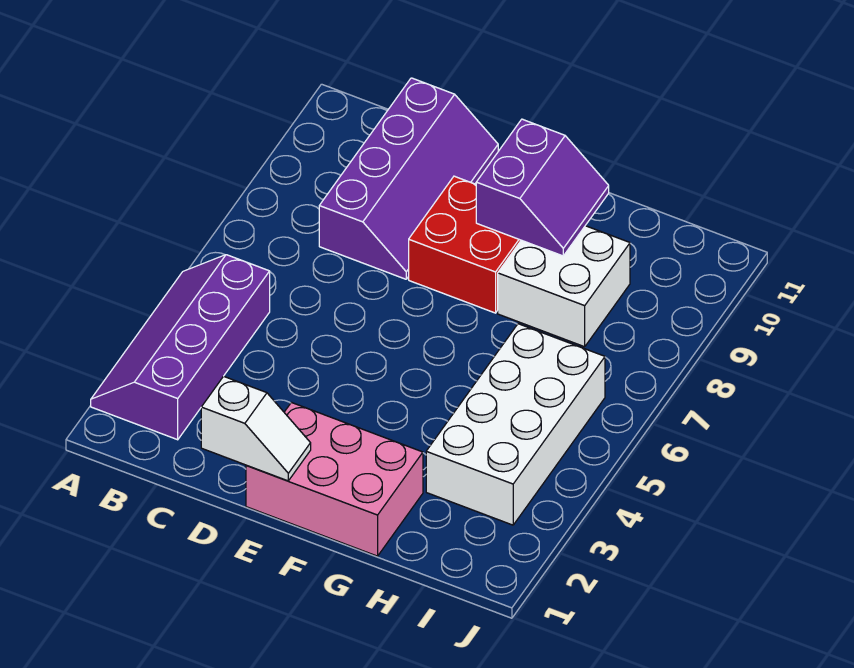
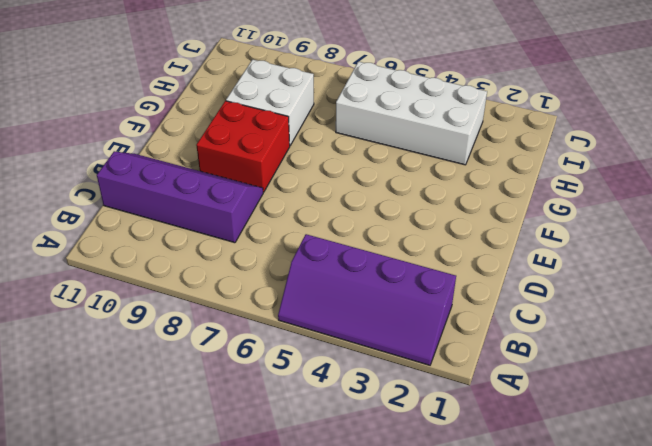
none -> pink brick E1:G2 level 1
none -> white slope D1:E1 level 2 top D

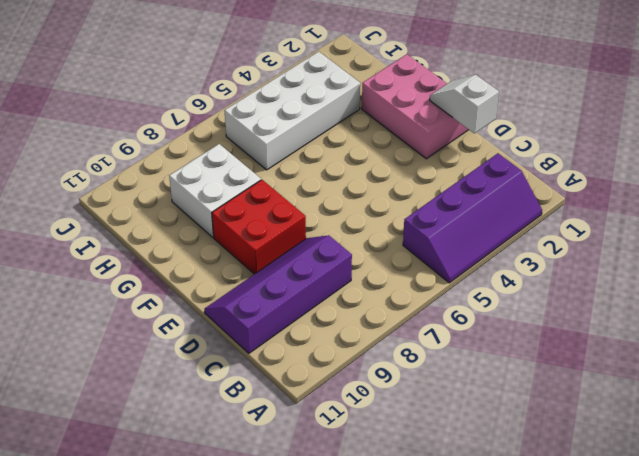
none -> purple slope F9:G10 level 2 top F

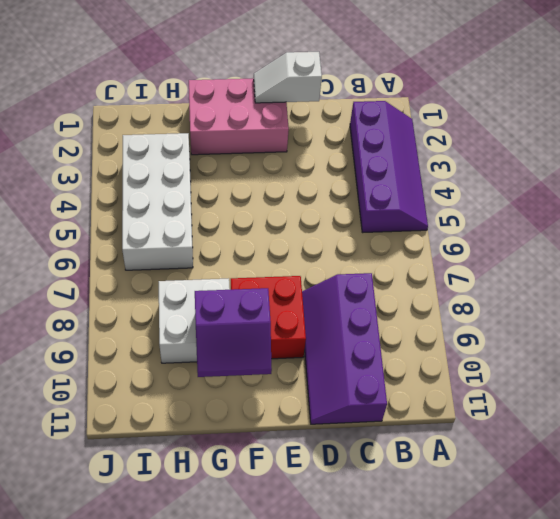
purple slope F9:G10 level 2 top 9 -> purple slope F9:G10 level 2 top F

